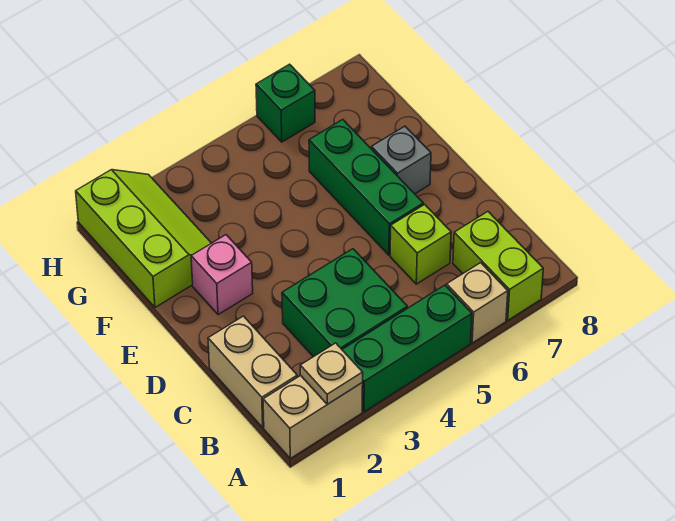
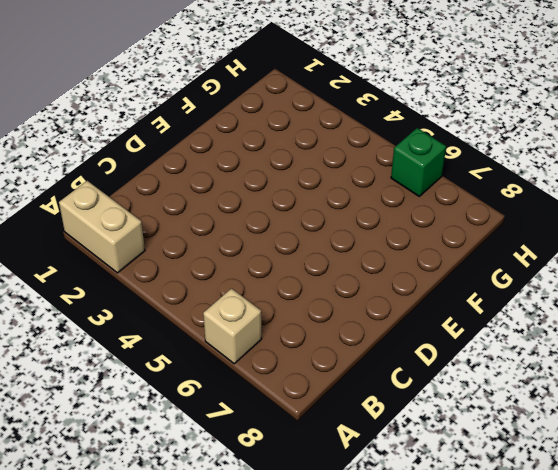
none -> green brick A3:A5 level 1
none -> lime brick A7:B7 level 1
none -> tan brick B1:C1 level 1

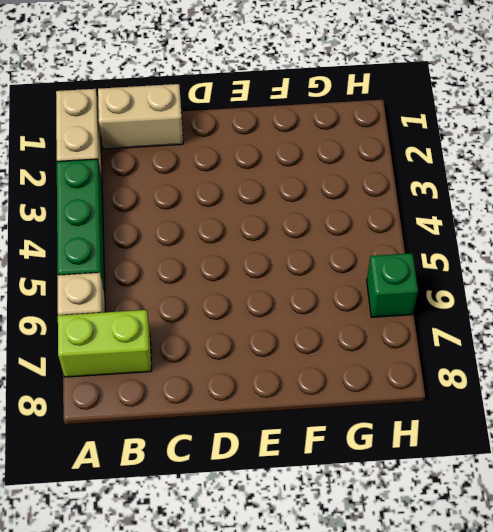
none -> green brick B3:C4 level 1
none -> lime brick C6 level 1
none -> green brick D6:F6 level 1

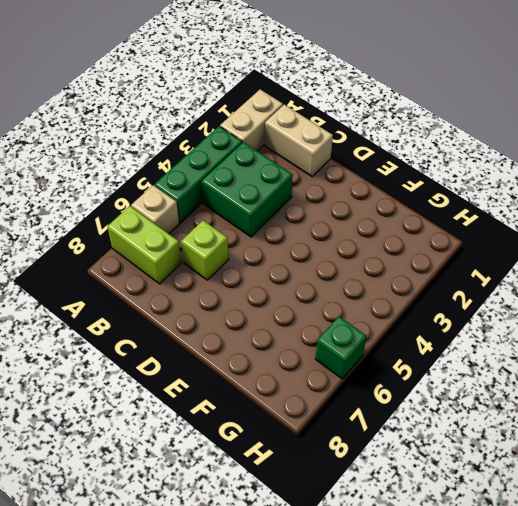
none -> green brick D6:F6 level 1
none -> pink brick E2 level 1
none -> grey brick E7 level 1

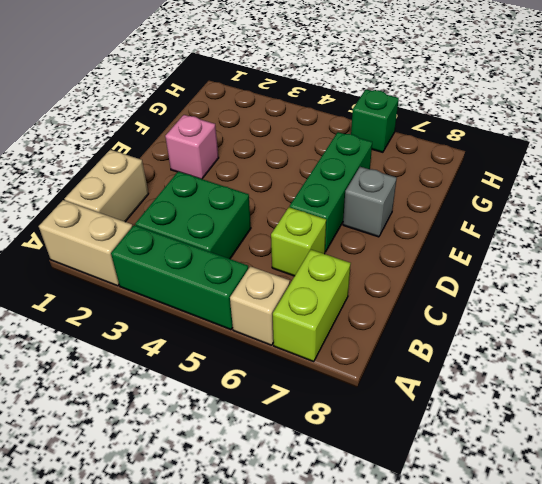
none -> lime slope F1:H2 level 1 top 1
none -> tan plate A2 level 2

